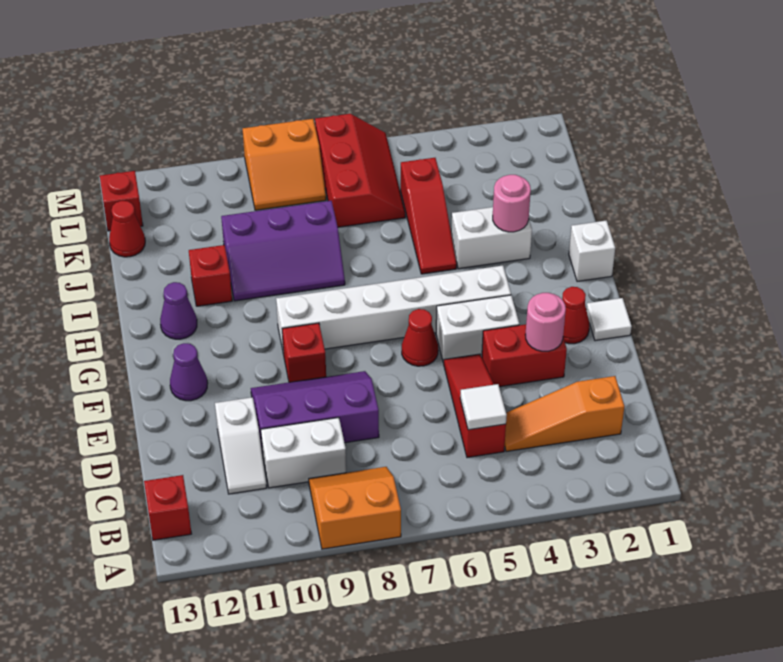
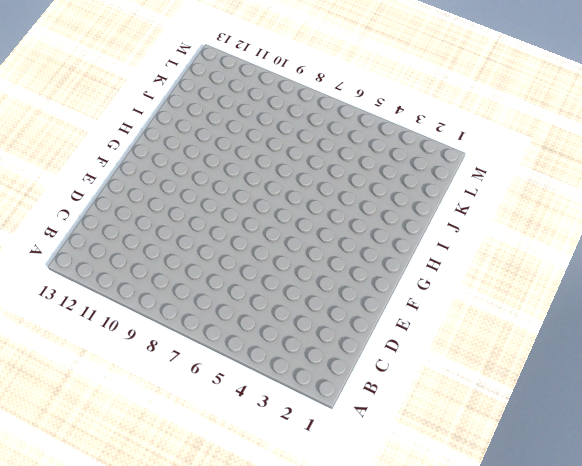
none -> orange slope A8:B9 level 1 top A
none -> red brick B13 level 1
none -> orange slope C2:C4 level 1 top 2

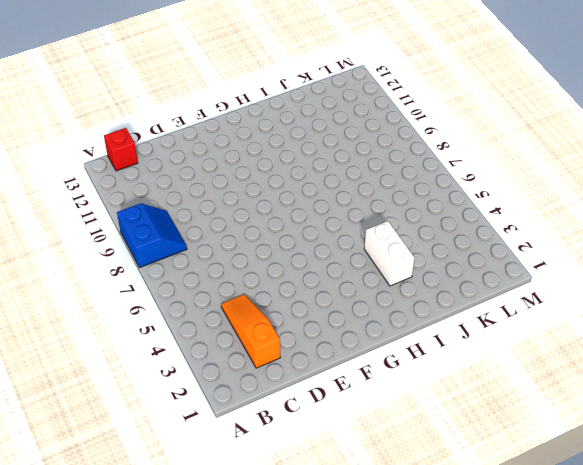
blue slope A8:B9 level 1 top A -> orange slope A8:B9 level 1 top A
none -> red slope C5:E5 level 1 top C
none -> white brick C9:C10 level 1
none -> white slope C11:D11 level 1 top D

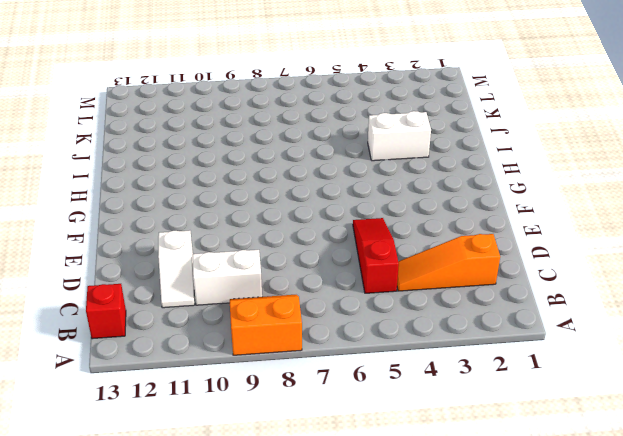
none -> purple slope D8:E10 level 1 top D
none -> red brick E3:E4 level 1
none -> white tile F1 level 1

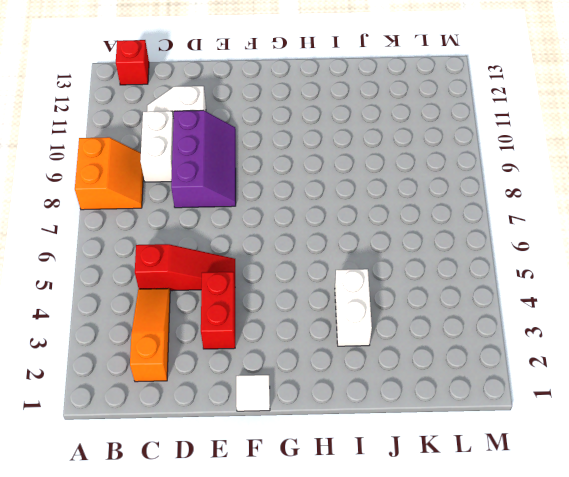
none -> red cone F2 level 1
none -> white brick F4:F5 level 1
none -> red cone F6 level 1

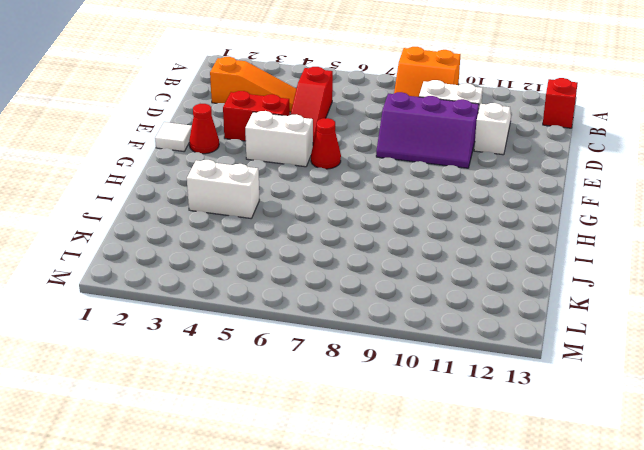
none -> red brick F9 level 1
none -> purple cone F12 level 1
none -> white brick G4:G9 level 1

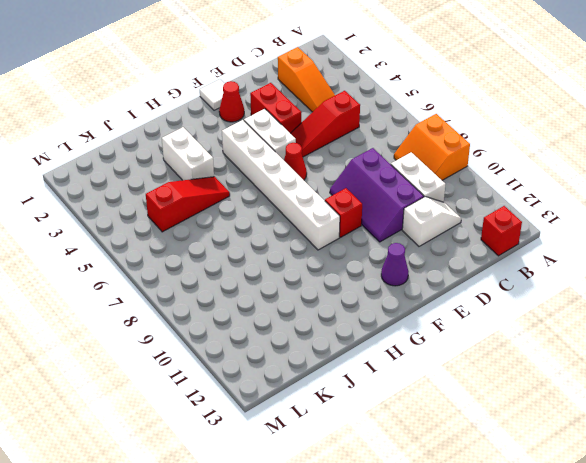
none -> white brick H1 level 1
none -> purple cone H12 level 1
none -> purple slope I8:J10 level 1 top J

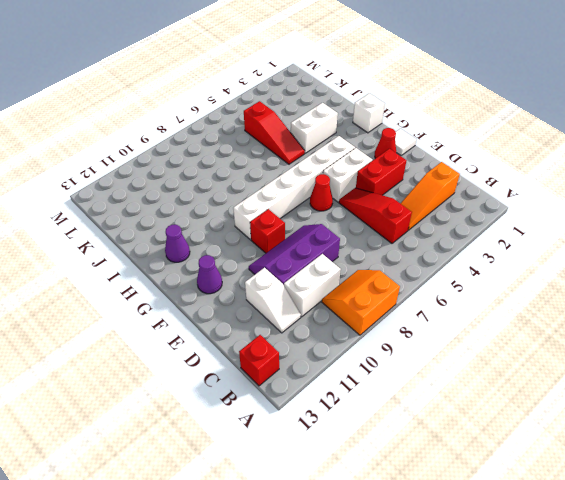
none -> purple slope I8:J10 level 1 top J
none -> red brick I11 level 1
none -> red slope K6:M7 level 1 top 7

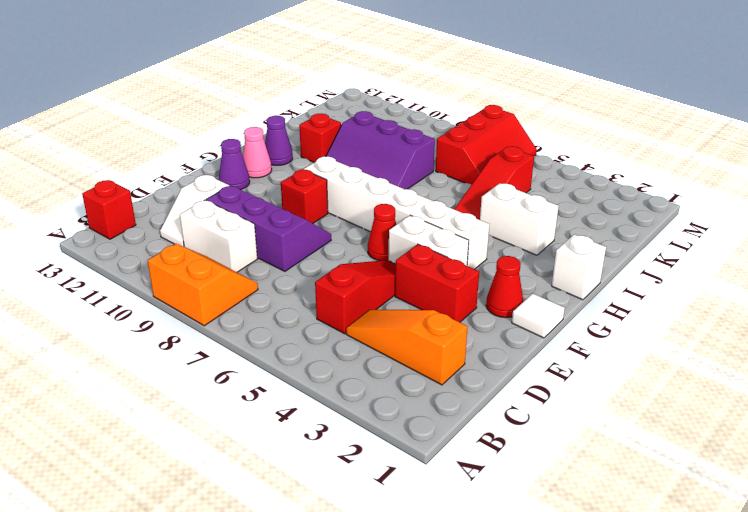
pink cone G12 level 1 -> none
none -> red cone K13 level 1
none -> orange slope L8:M9 level 1 top M
none -> red brick L13 level 1

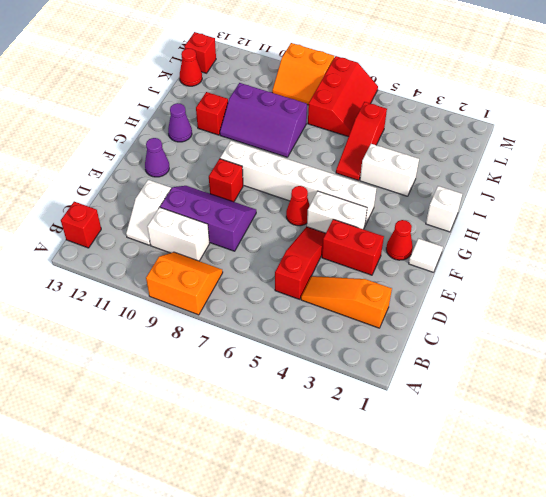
none -> white tile C5 level 2
none -> pink round brick E3 level 2
none -> pink round brick I3 level 2

